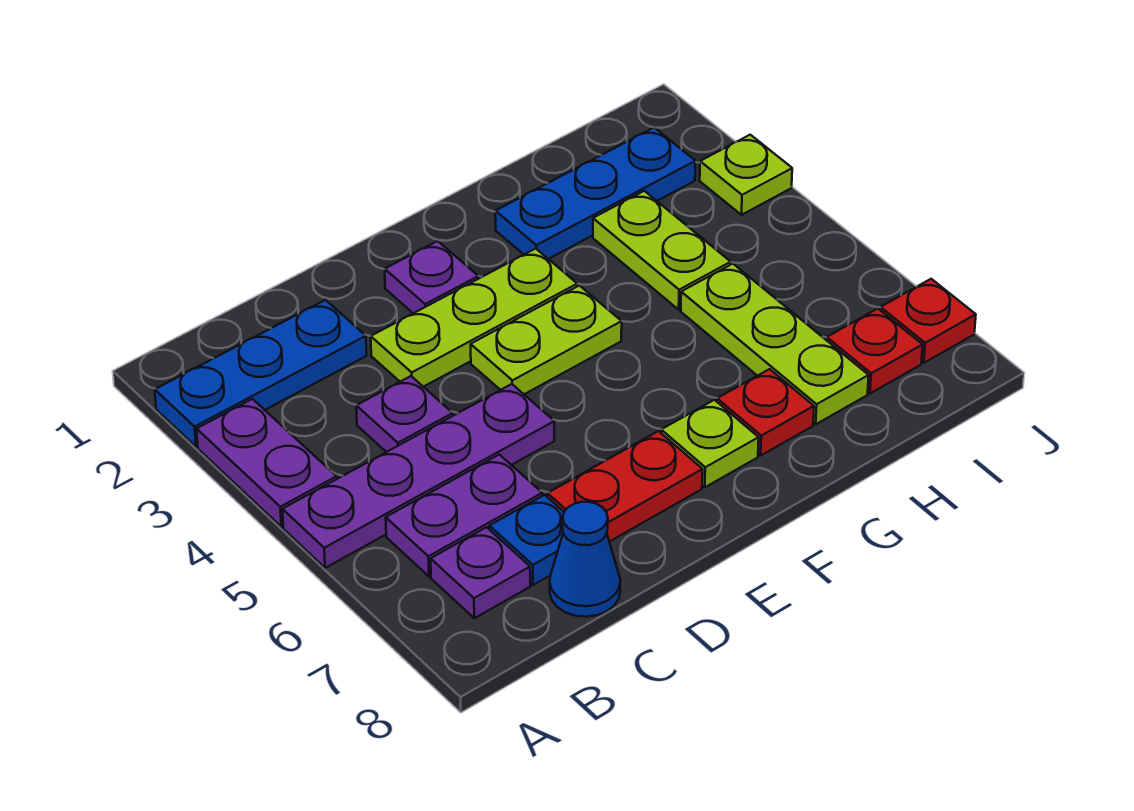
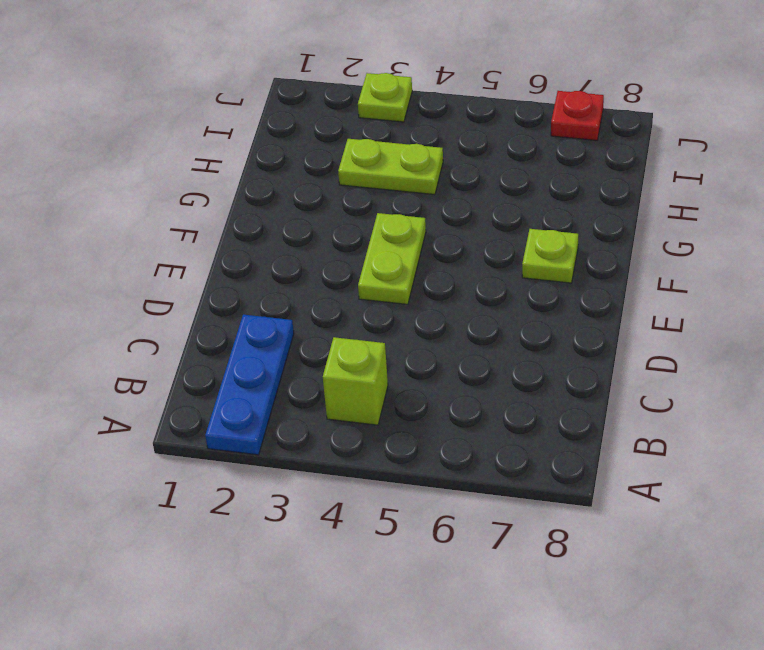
lime brick B4 level 1 -> none
none -> purple plate A3:A4 level 1
none -> purple plate A5:D5 level 1
none -> purple plate B6:C6 level 1

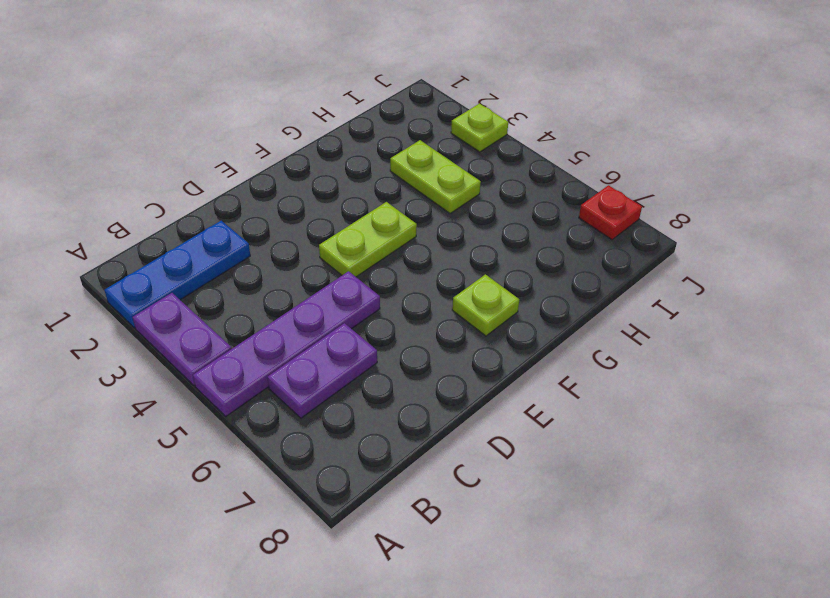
none -> purple plate B7 level 1
none -> purple plate C4 level 1
none -> blue plate C7 level 1

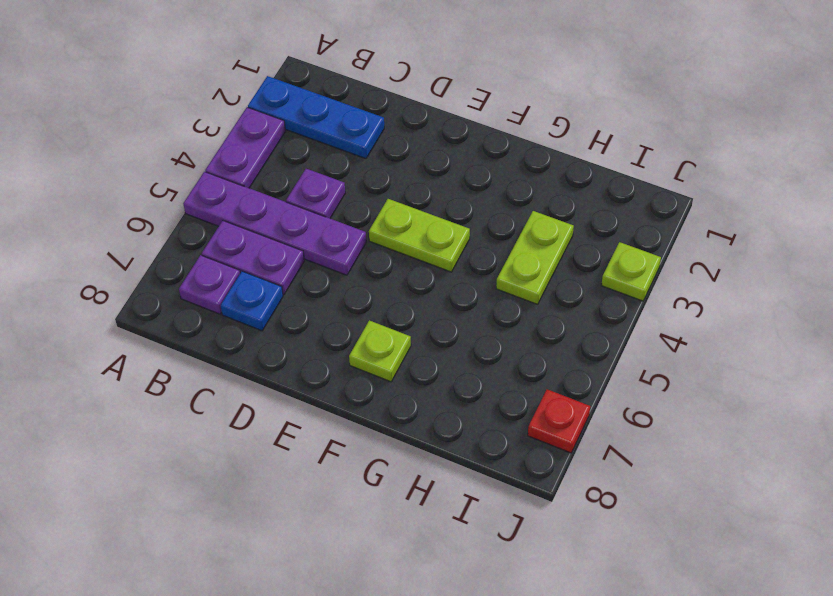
none -> blue cone C8 level 1
none -> lime plate D3:F3 level 1
none -> red plate D7:E7 level 1

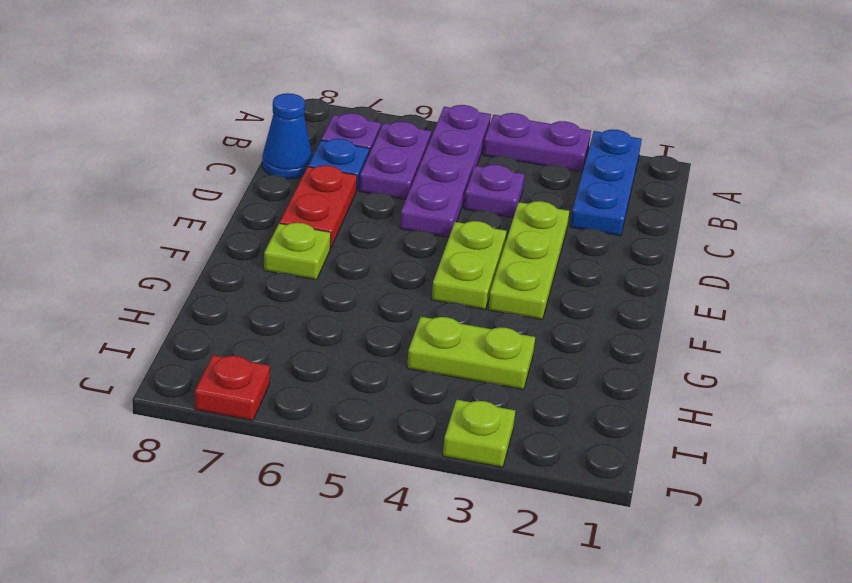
none -> purple plate E2 level 1
none -> blue plate G2:I2 level 1
none -> red plate G7 level 1

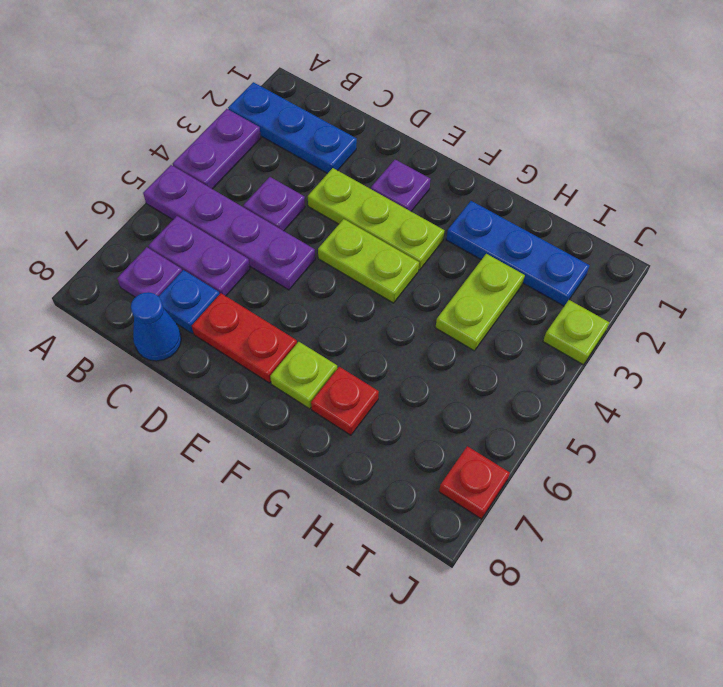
none -> lime plate H5:H7 level 1
none -> red plate I7 level 1

